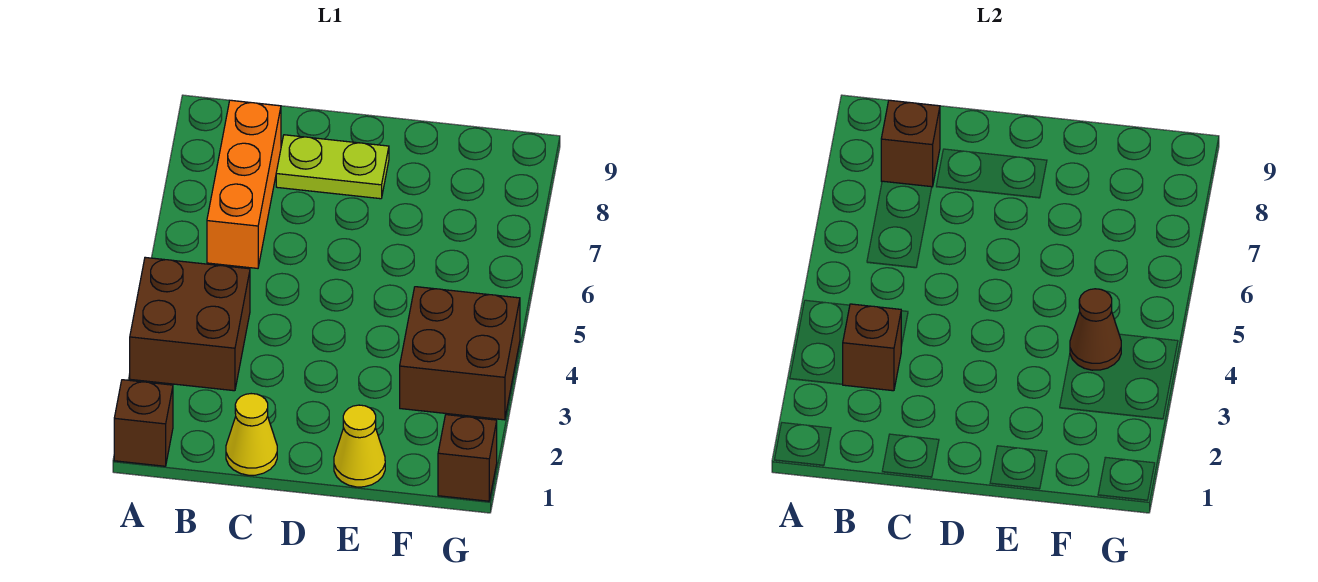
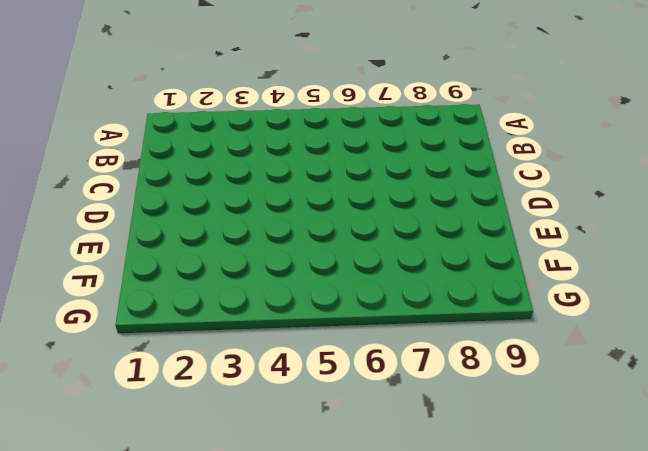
none -> brown brick A1 level 1
none -> brown brick A3:B4 level 1

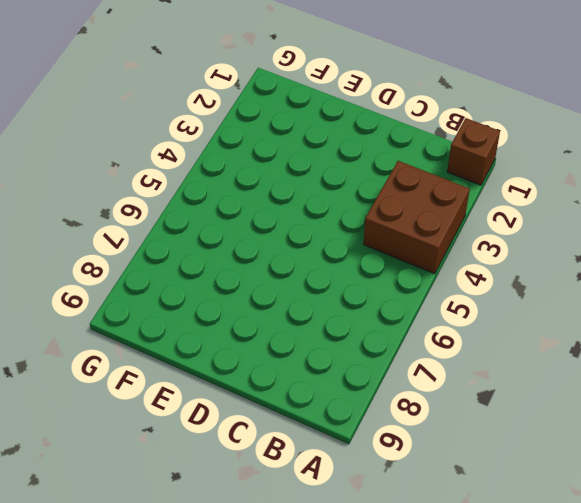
none -> orange brick B6:B8 level 1
none -> yellow cone C1 level 1

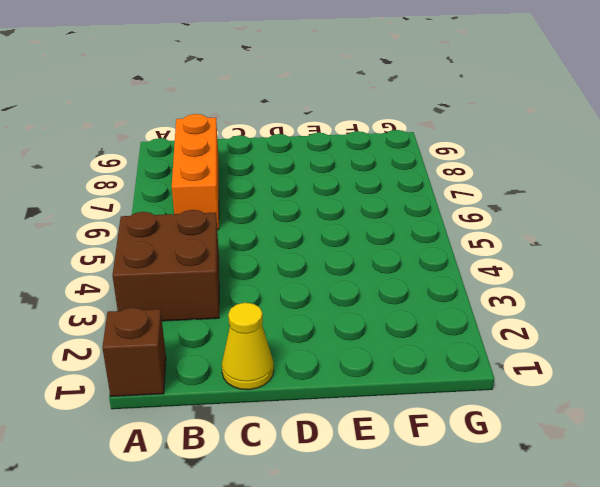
none -> lime plate C8:D8 level 1
none -> yellow cone E1 level 1

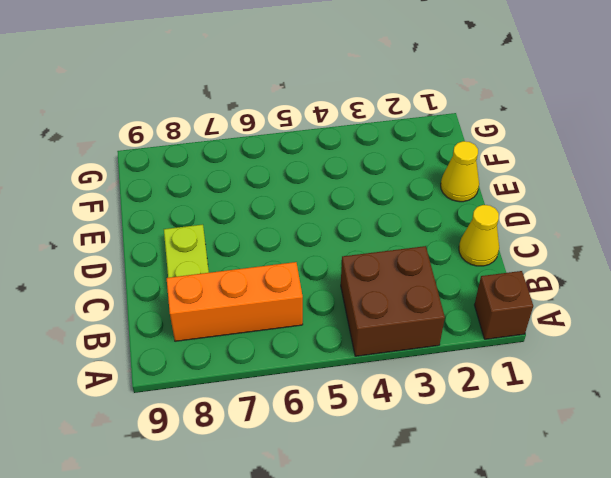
none -> brown brick F3:G4 level 1
none -> brown brick G1 level 1

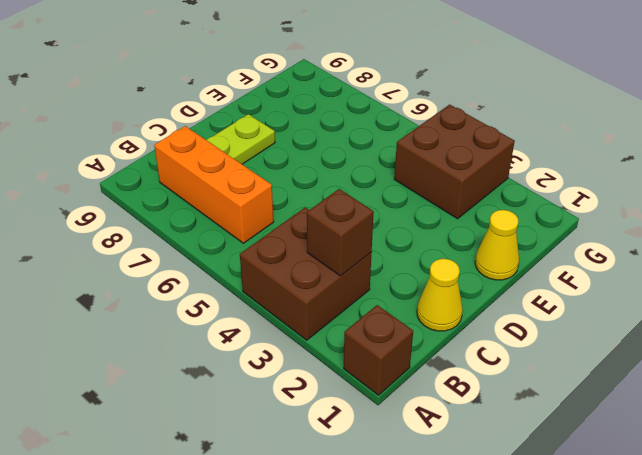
none -> brown brick G1 level 1
none -> brown brick B8 level 2

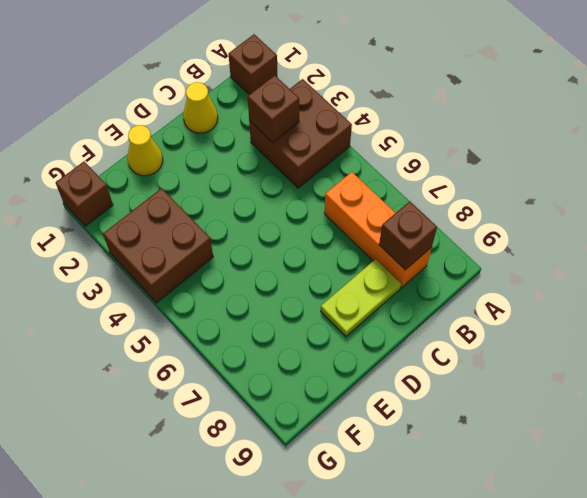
none -> brown cone F4 level 2

